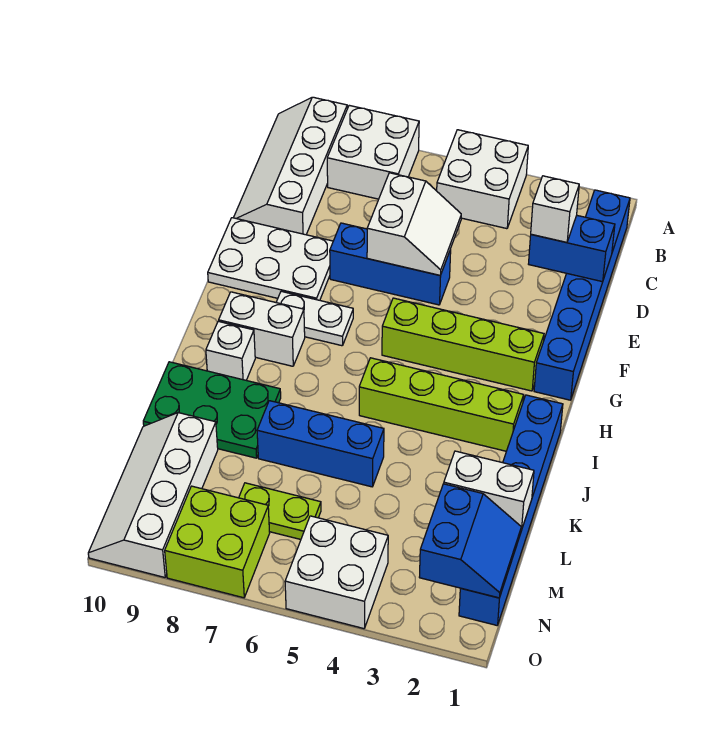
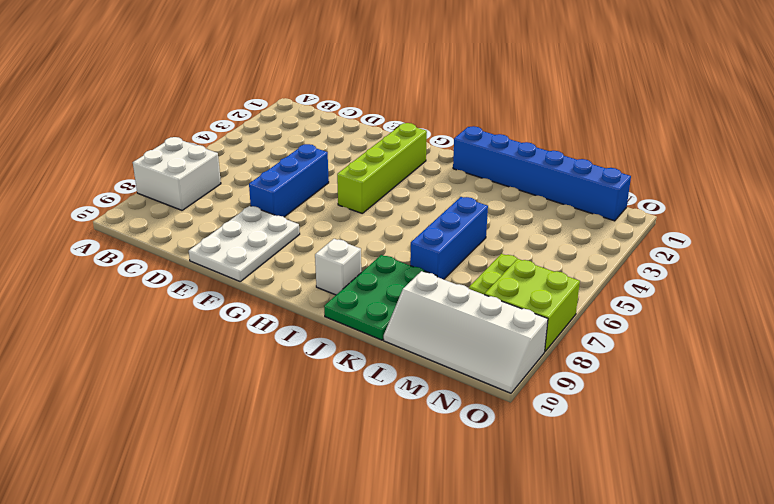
none -> white brick A4:B5 level 1
none -> white slope A9:D10 level 1 top 9
none -> blue brick B1:G1 level 1

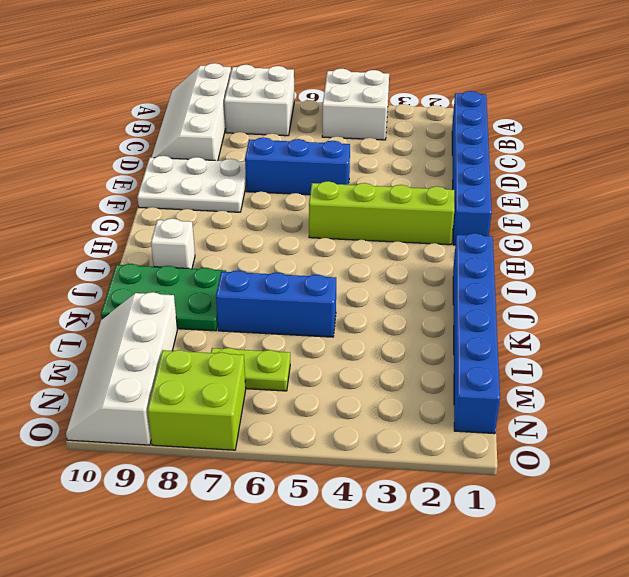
none -> white plate G7:G8 level 1
none -> white brick H8:H9 level 1
none -> lime brick I2:I5 level 1

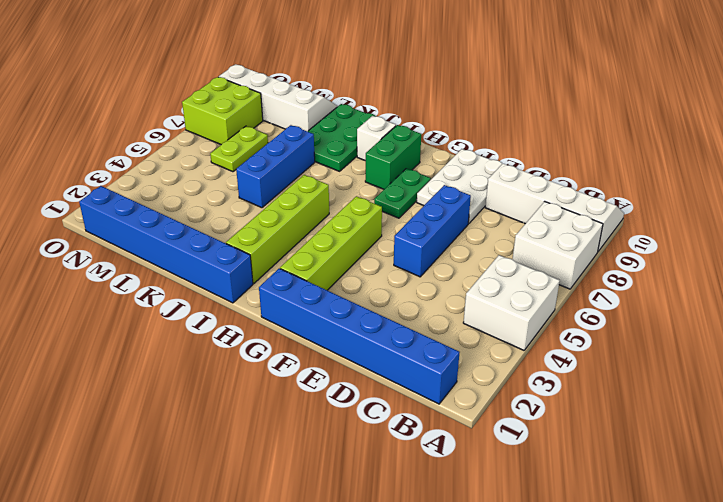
green plate G7:G8 level 1 -> white plate G7:G8 level 1
green brick H8:H9 level 1 -> white brick H8:H9 level 1
none -> white brick N4:O5 level 1
none -> blue brick D1:D2 level 2
none -> white slope D5:E6 level 2 top 6

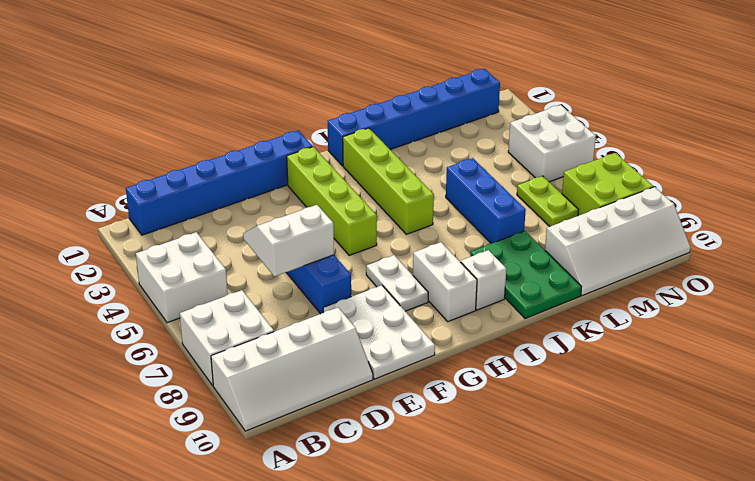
none -> blue brick D1:D2 level 2
none -> white brick L1:L2 level 2
none -> blue slope M1:N2 level 2 top 2

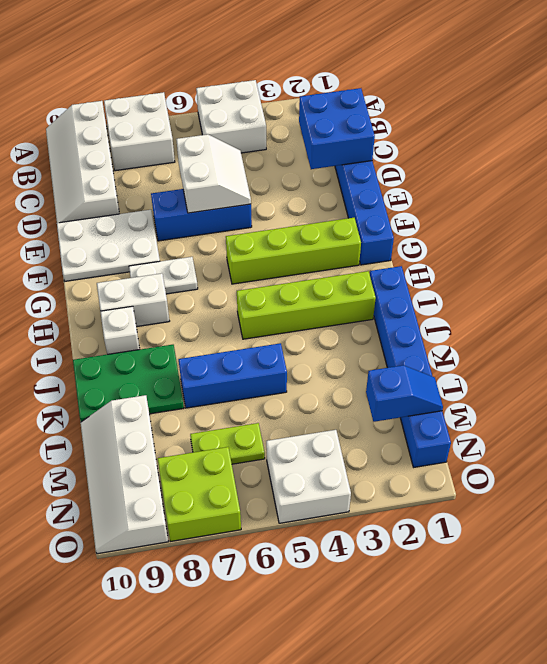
blue brick C1:D2 level 2 -> blue brick D1:D2 level 2
blue slope M1:M2 level 2 top 2 -> blue slope M1:N2 level 2 top 2
none -> white brick L1:L2 level 2
none -> white brick D2 level 3

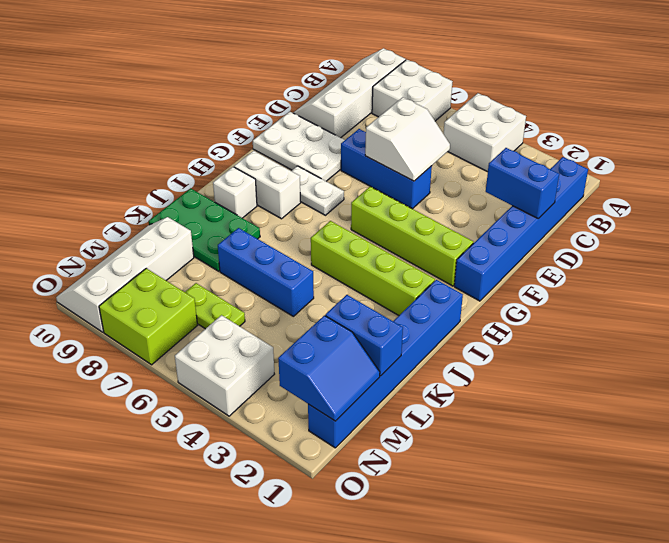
blue brick L1:L2 level 2 -> white brick L1:L2 level 2
none -> white brick D2 level 3

